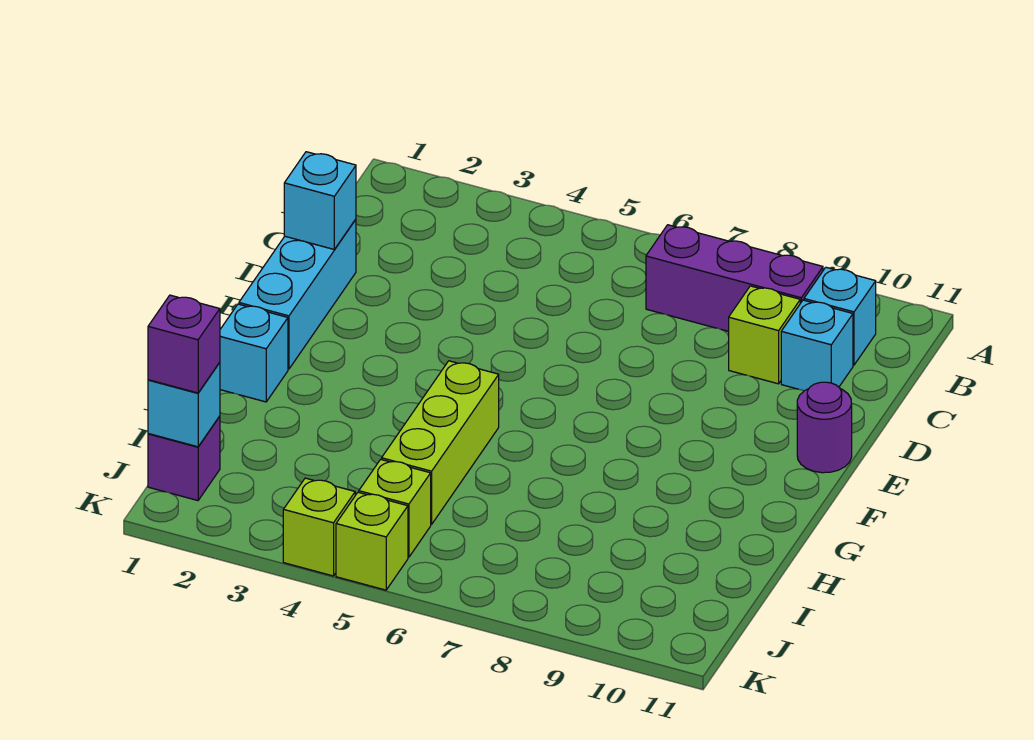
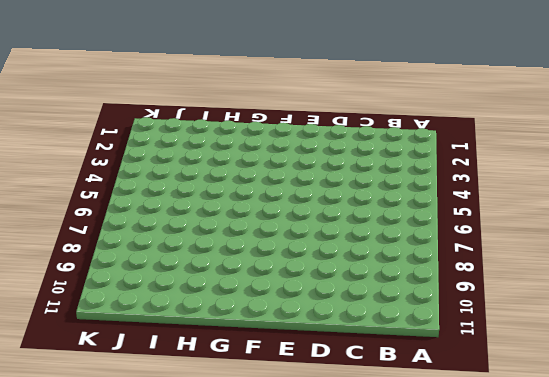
none -> purple brick B7:B9 level 1
none -> cyan brick B10 level 1
none -> lime brick C9 level 1

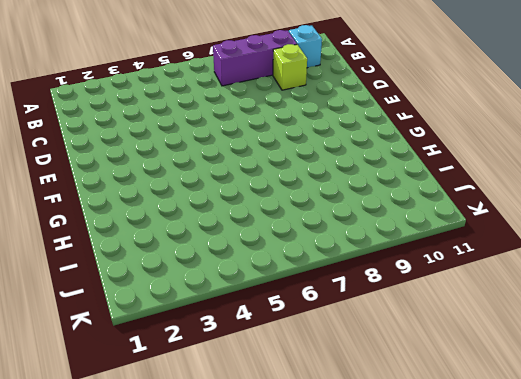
none -> cyan brick C10 level 1
none -> cyan brick D1:F1 level 1
none -> purple round brick E11 level 1

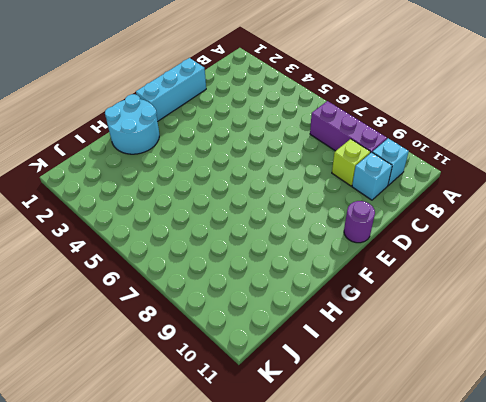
cyan round brick G1:H2 level 1 -> cyan brick G1 level 1
none -> lime brick G5:I5 level 1
none -> purple brick J1 level 1
none -> lime brick J5 level 1

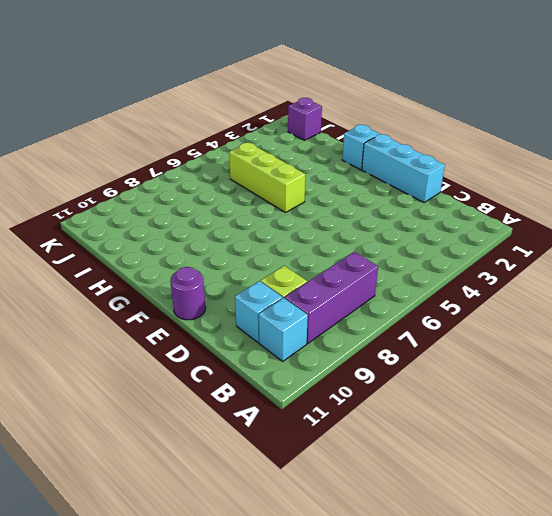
none -> lime brick J5 level 1
none -> lime brick K4 level 1
none -> lime brick K5 level 1

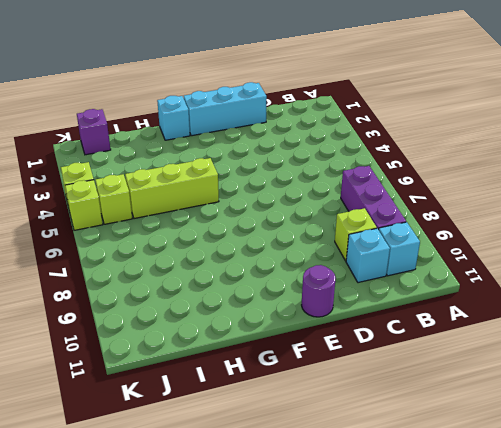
none -> cyan brick D1 level 2
none -> cyan brick J1 level 2
none -> purple brick J1 level 3

